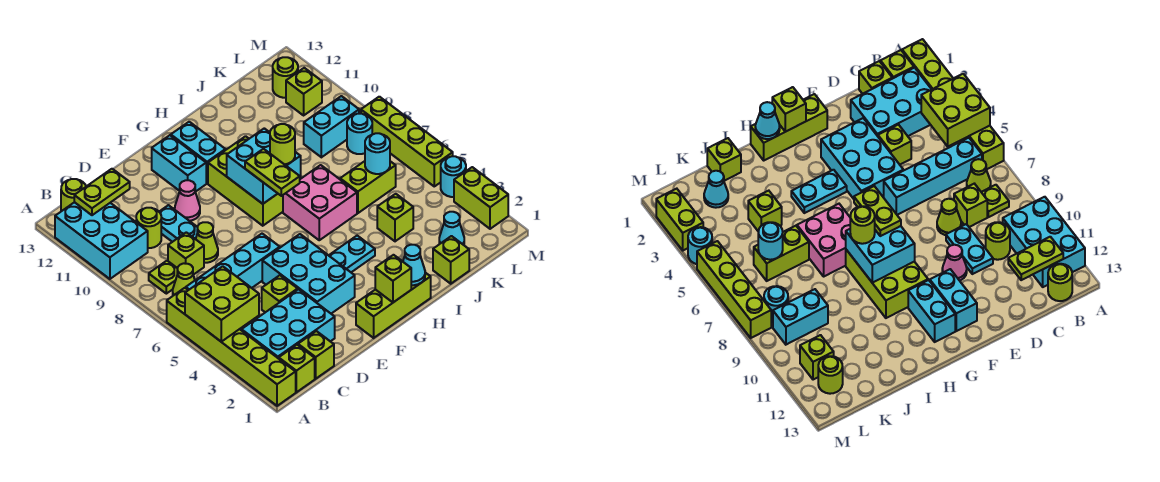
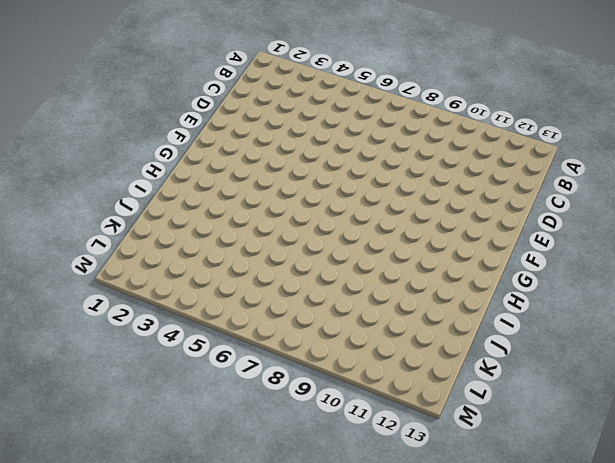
none -> lime brick A1:A6 level 1
none -> cyan brick A10:B12 level 1
none -> lime brick B1 level 1
none -> cyan brick B2:D3 level 1

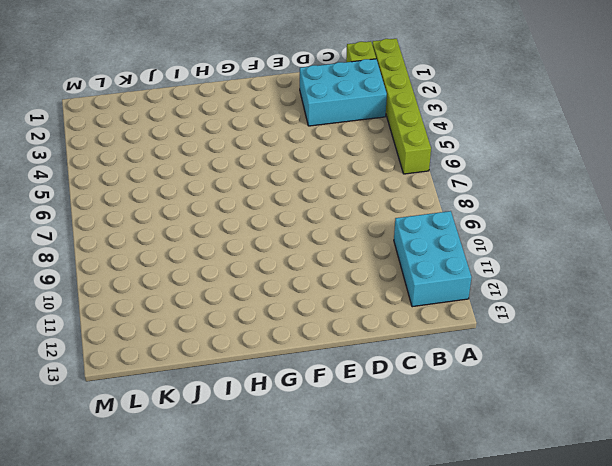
none -> cyan brick B6:E6 level 1
none -> lime cone B7 level 1
none -> lime plate B8 level 1
none -> lime round brick B13 level 1

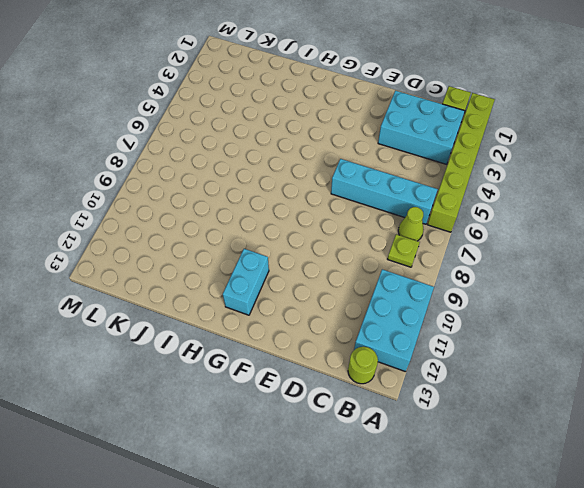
none -> lime brick C1 level 1
none -> lime brick C8 level 1
none -> lime round brick C10 level 1
none -> lime brick D4 level 1

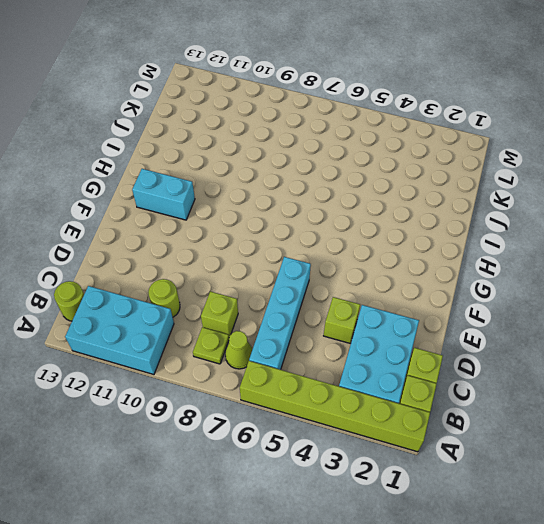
none -> lime cone D8 level 1
none -> cyan plate D9:D10 level 1
none -> cyan brick E3:F5 level 1
none -> pink cone E10 level 1

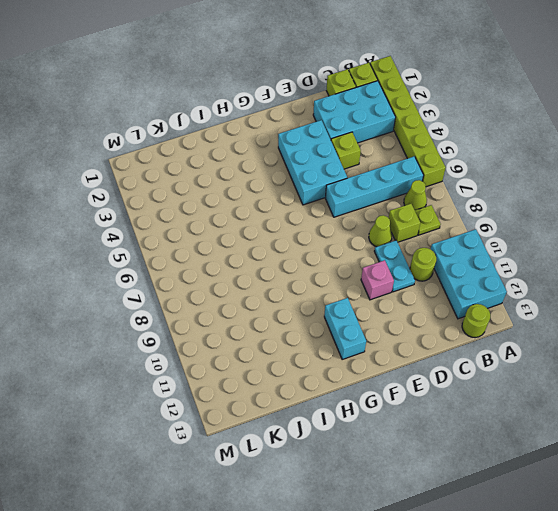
pink brick E10 level 1 -> pink cone E10 level 1
none -> lime brick F1:H1 level 1
none -> cyan brick F11:F12 level 1
none -> cyan plate G4:H4 level 1
none -> lime brick G8:H10 level 1

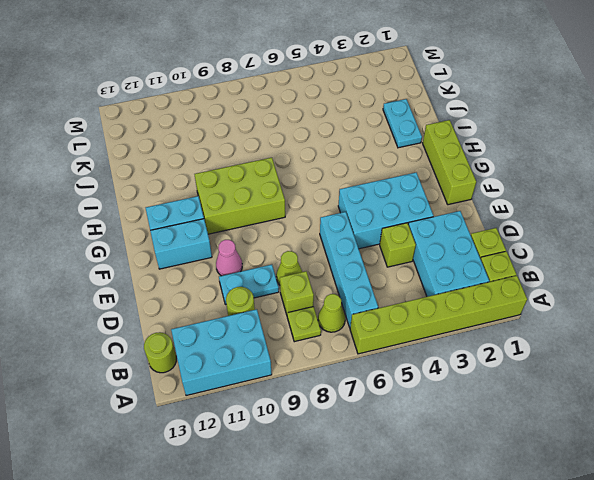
cyan plate I2:J2 level 1 -> cyan plate G4:H4 level 1
none -> pink brick H6:I7 level 1
none -> lime brick J1 level 1
none -> lime brick J4 level 1
none -> lime brick J6:K6 level 1

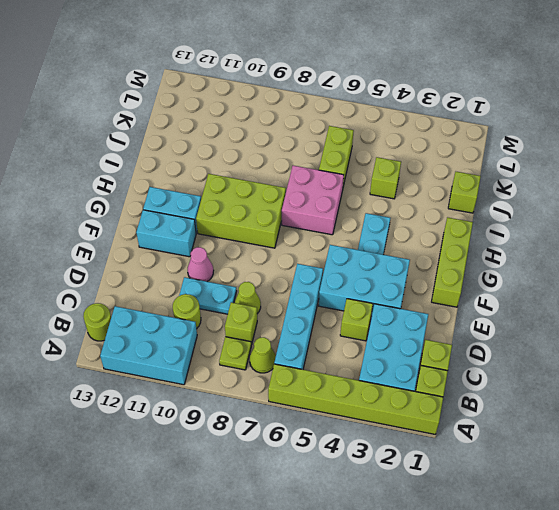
none -> cyan cone K2 level 1
none -> cyan brick K9:L9 level 1
none -> cyan round brick L8 level 1
none -> lime brick L11 level 1

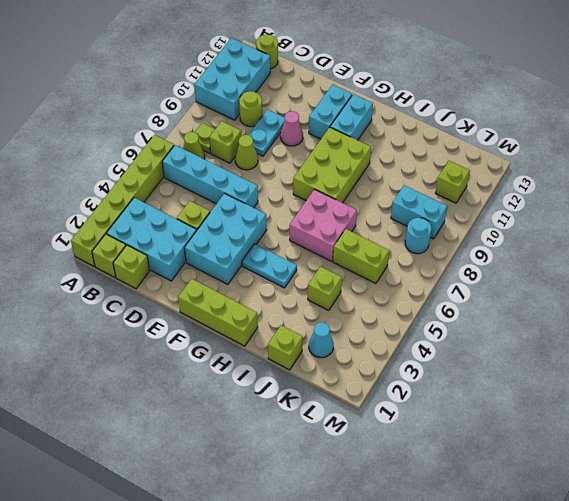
none -> lime round brick L12 level 1
none -> lime brick M2:M3 level 1
none -> cyan round brick M4 level 1
none -> lime brick M5:M8 level 1

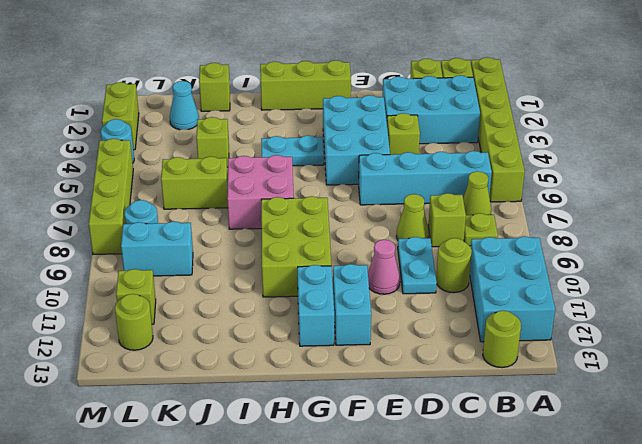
none -> lime brick A4:B5 level 2
none -> lime plate B12:C12 level 2
none -> lime brick G1 level 2
none -> cyan brick G8:H9 level 2

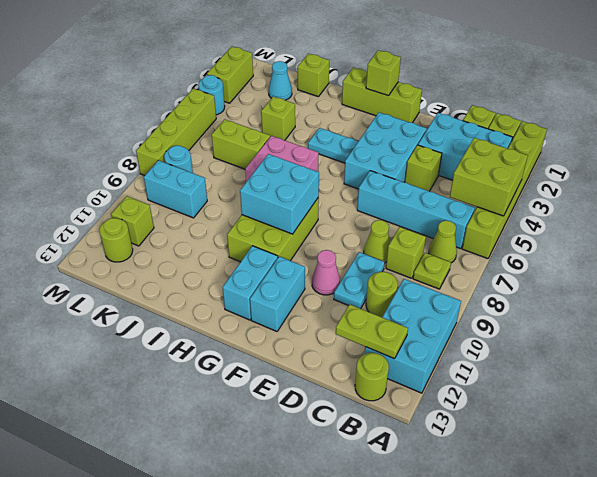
none -> cyan cone H1 level 2
none -> cyan round brick K6 level 2
none -> lime plate G7:G8 level 3
none -> lime round brick H8 level 3

